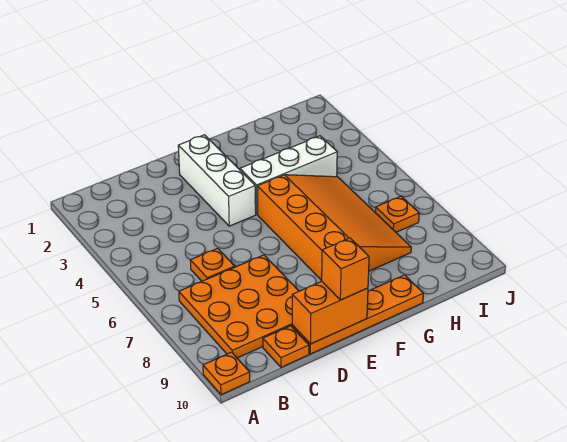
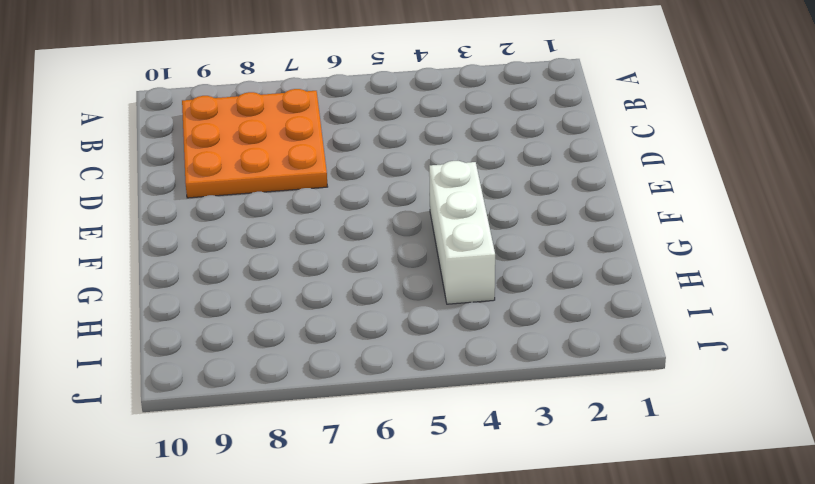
none -> orange plate A10 level 1
none -> orange plate C6 level 1

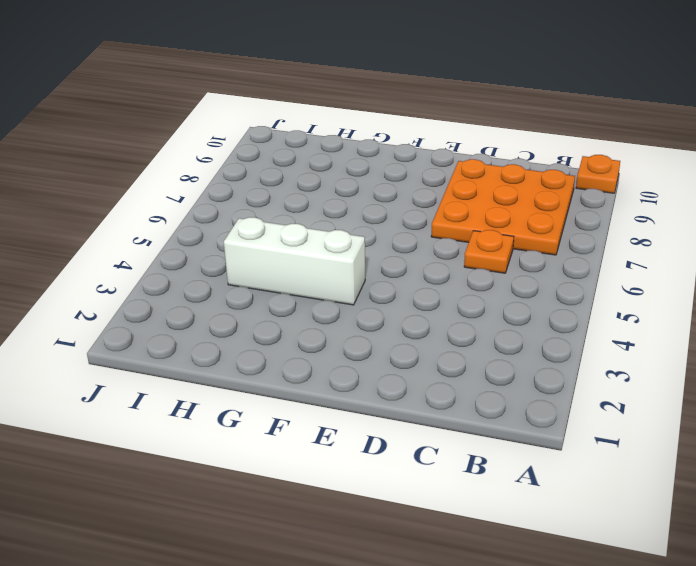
none -> orange plate C10 level 1
none -> orange plate D10:G10 level 1

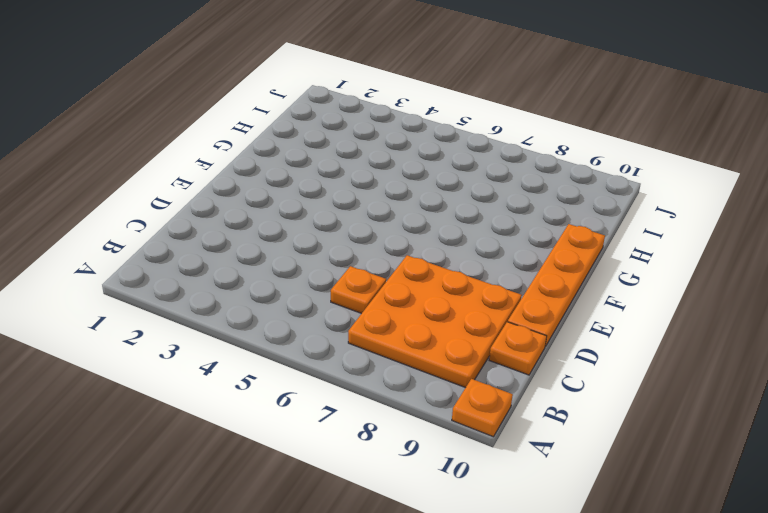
none -> white brick E2:E4 level 1
none -> white brick F4:H4 level 1

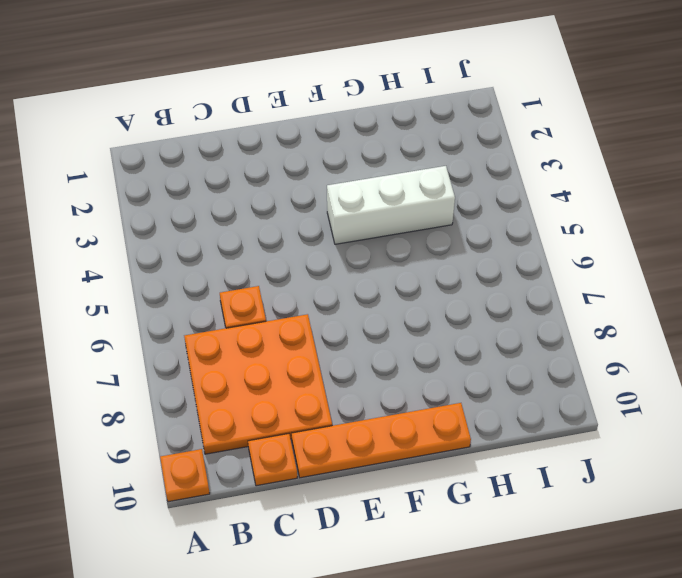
none -> white brick E2:E4 level 1
none -> orange slope F5:H8 level 1 top F

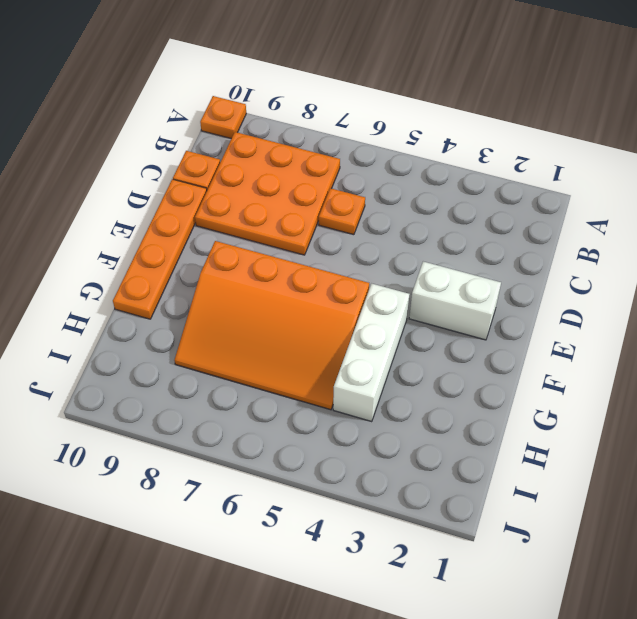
white brick E2:E3 level 1 -> white brick E2:E4 level 1
none -> orange plate I7 level 1
none -> orange brick D10:E10 level 2

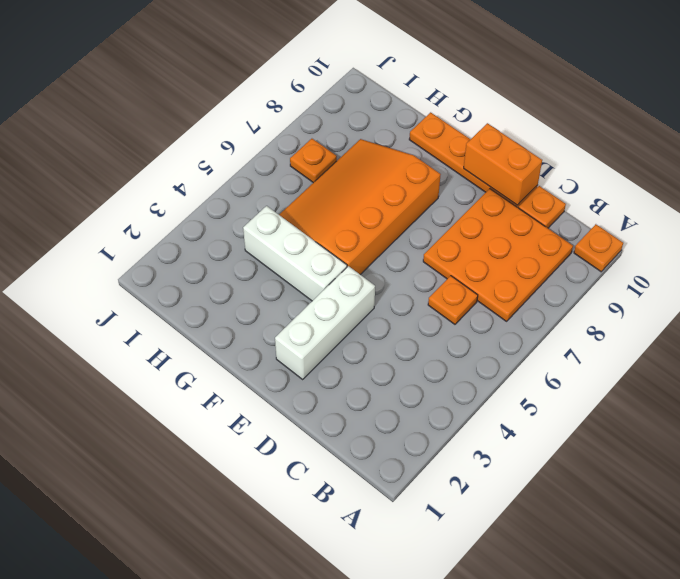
none -> orange brick E10 level 3

